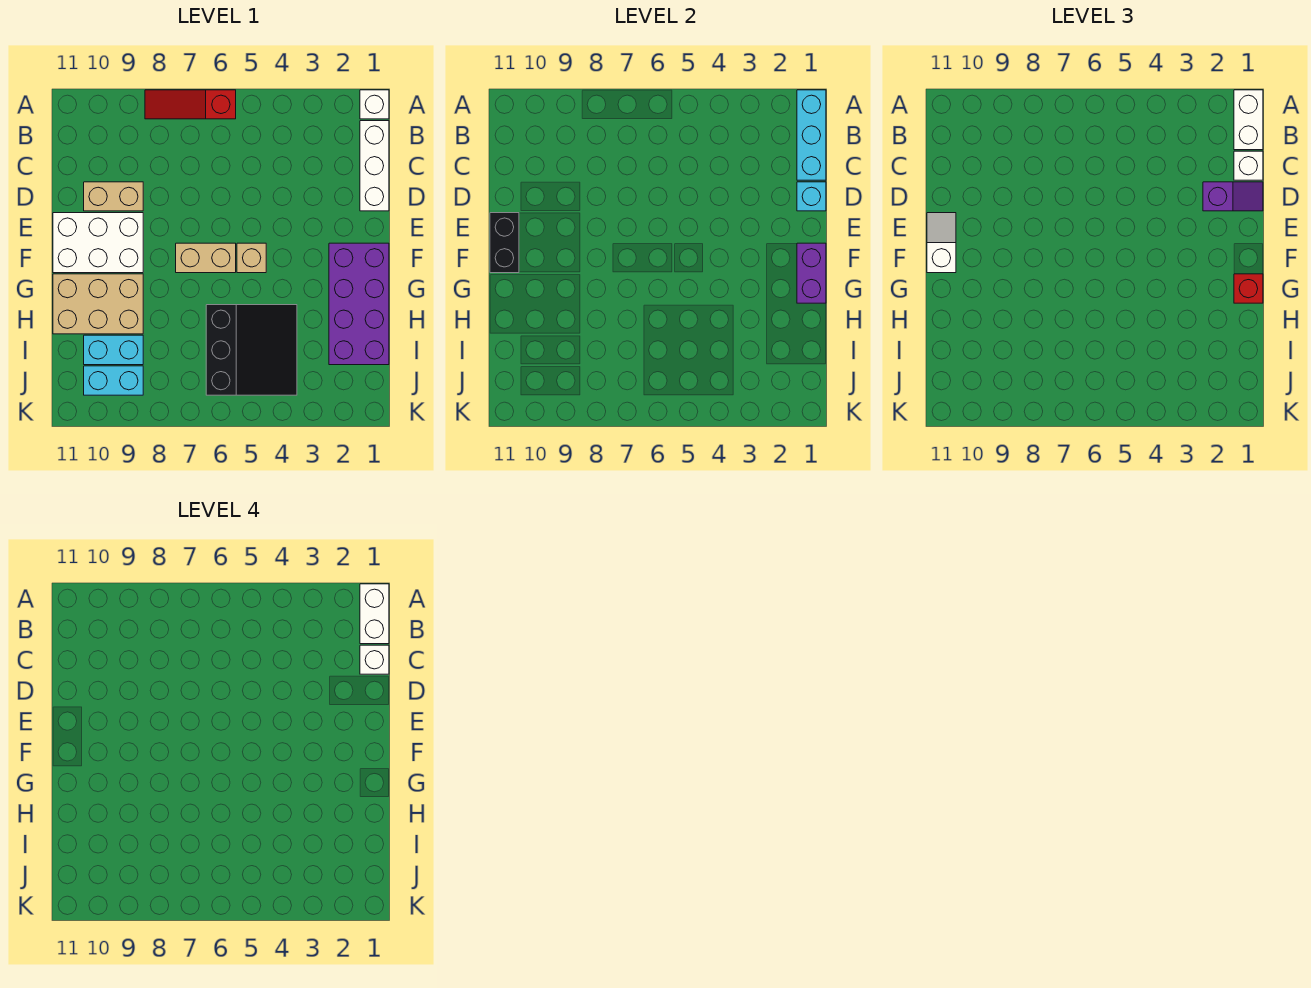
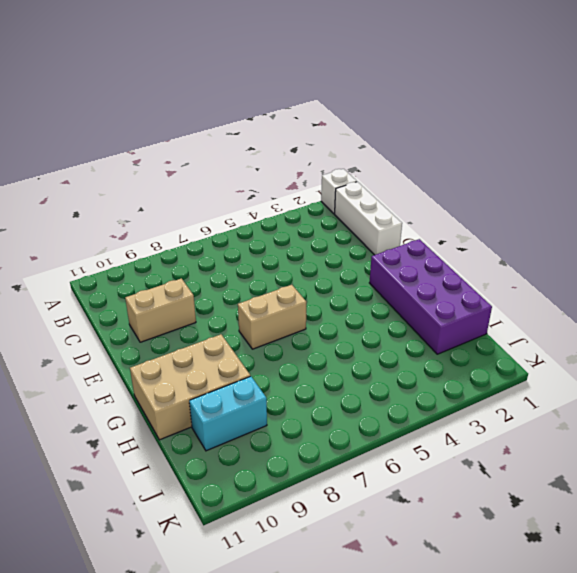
none -> red slope A6:A8 level 1 top 6
none -> white brick E9:F11 level 1
none -> tan brick F5 level 1

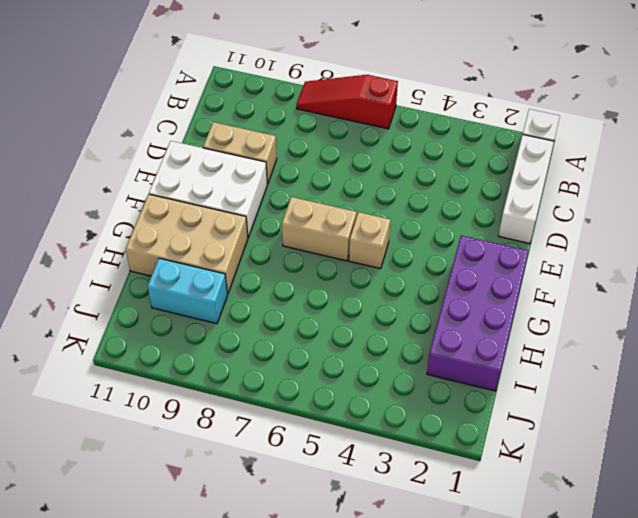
none -> black slope H4:J6 level 1 top 6
none -> cyan brick J9:J10 level 1
none -> cyan brick A1:C1 level 2

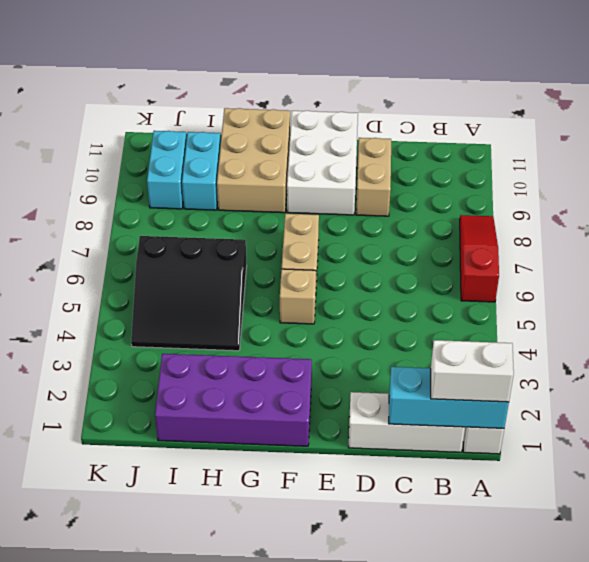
none -> cyan brick D1 level 2
none -> black brick E11:F11 level 2
none -> purple brick F1:G1 level 2

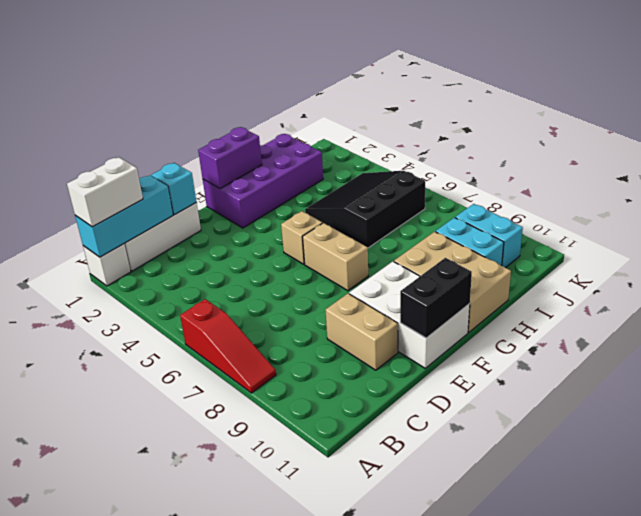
none -> white brick C1 level 3
none -> purple slope D1:D2 level 3 top 2
none -> white slope E11:F11 level 3 top F

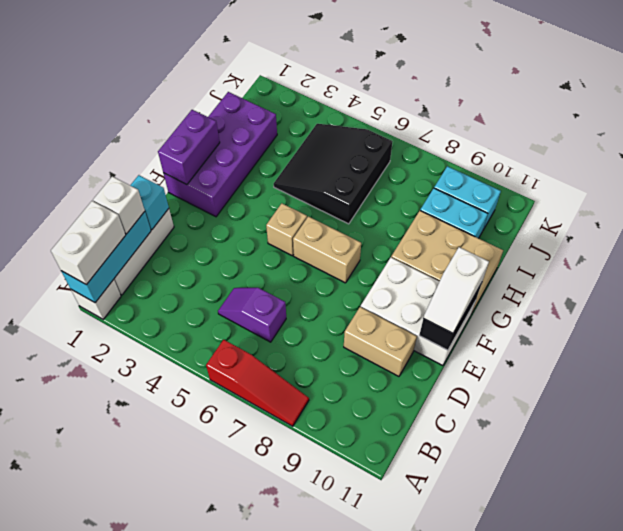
purple slope C5:C6 level 1 top 6 -> purple slope D1:D2 level 3 top 2
none -> red brick G1 level 3
none -> white brick A1:B1 level 4
none -> white brick C1 level 4

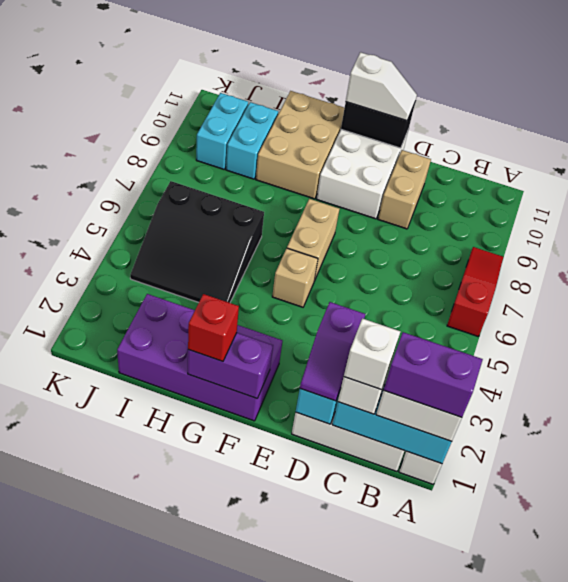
purple brick A1:B1 level 4 -> white brick A1:B1 level 4

